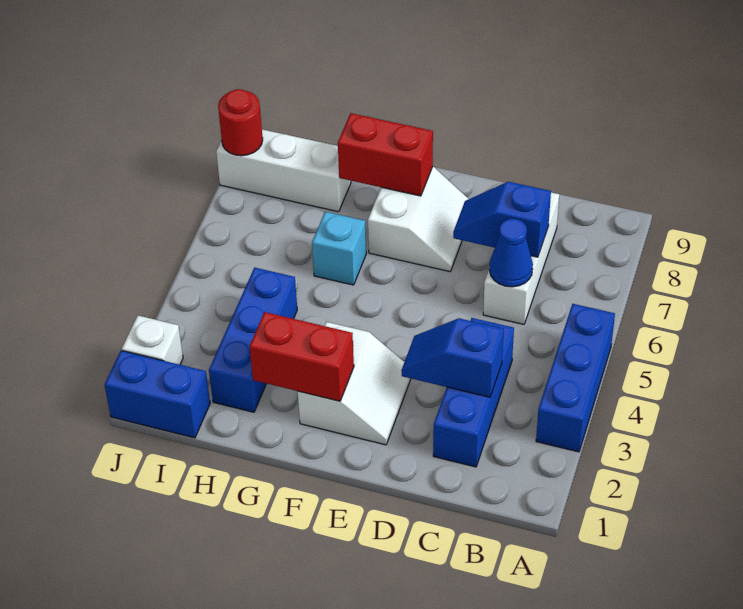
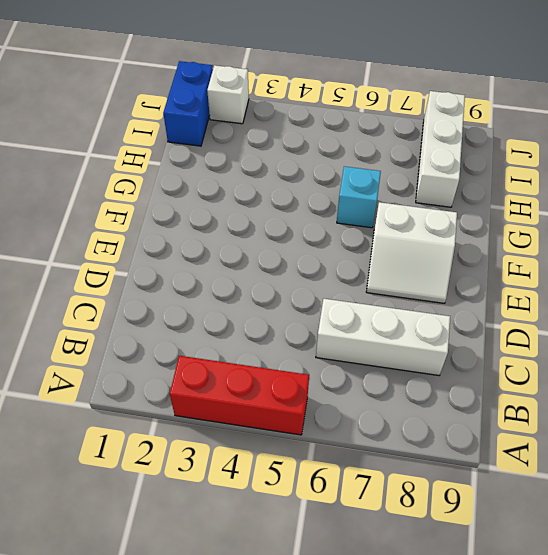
red brick A3:A5 level 1 -> blue brick A3:A5 level 1
none -> blue brick C2:C4 level 1
none -> white slope E2:F3 level 1 top F
none -> blue brick H2:H4 level 1

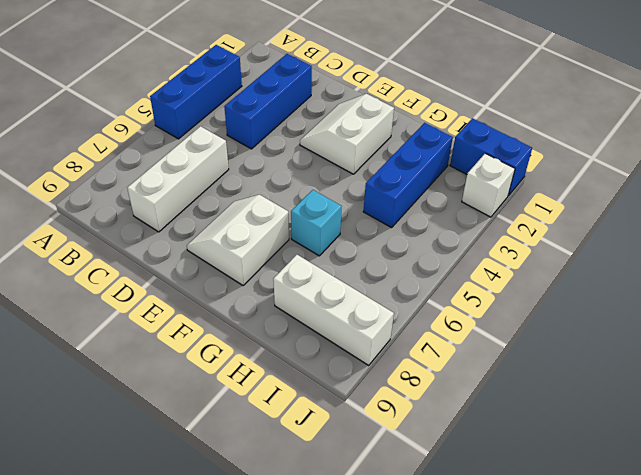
none -> blue slope C3:D3 level 2 top C
none -> blue cone C6 level 2
none -> blue slope C7:D7 level 2 top C

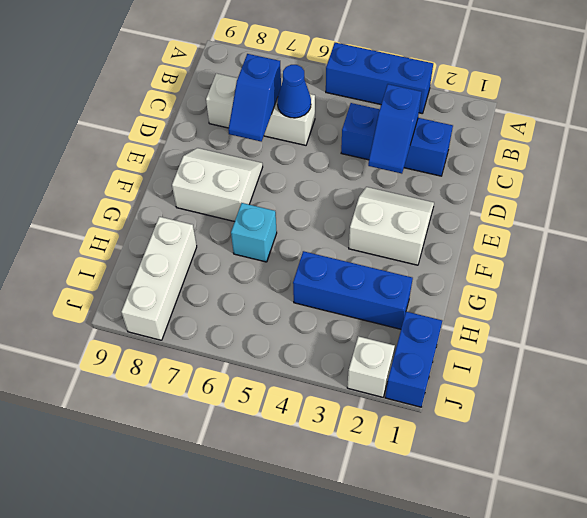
none -> red brick F2:G2 level 2
none -> red brick F8:G8 level 2
none -> red round brick J8 level 2

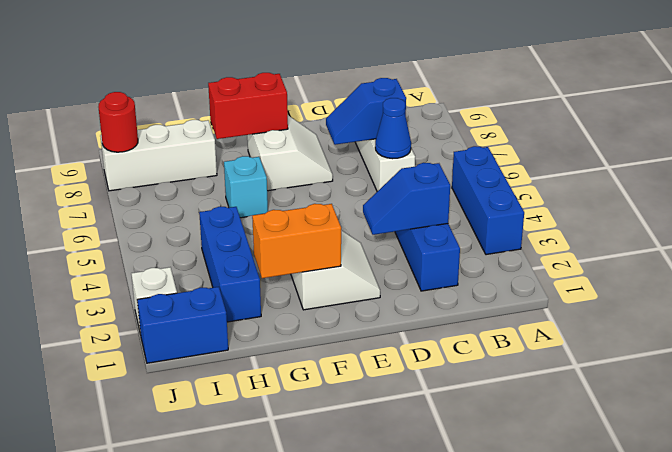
orange brick F2:G2 level 2 -> red brick F2:G2 level 2

